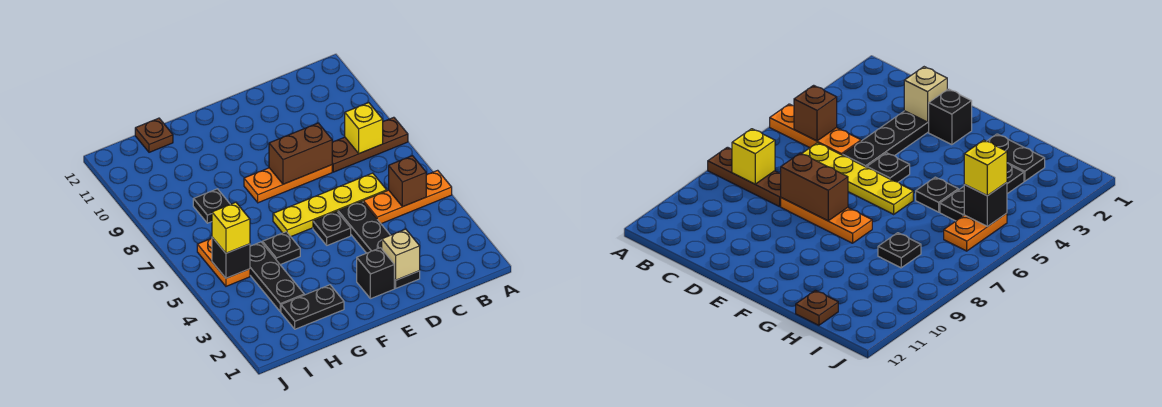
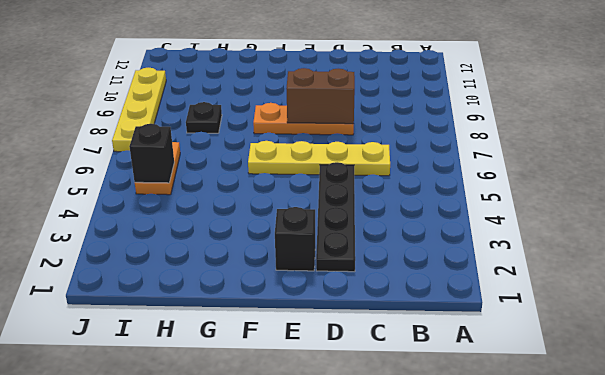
yellow plate J7:J10 level 1 -> none
none -> orange plate A5:C5 level 1
none -> brown plate A8:C8 level 1
none -> black plate E5 level 1

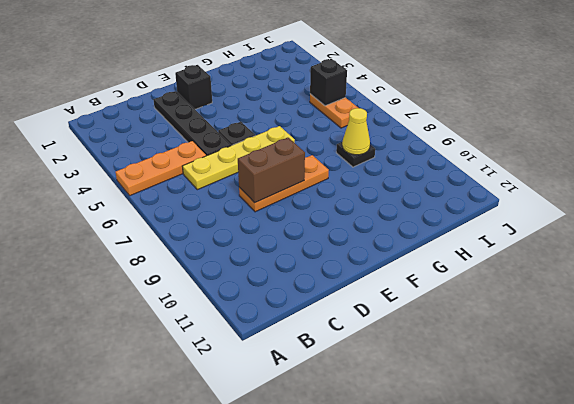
yellow cone H8 level 2 -> none
none -> brown plate A8:C8 level 1
none -> black plate G2:H2 level 1
none -> black plate G5 level 1

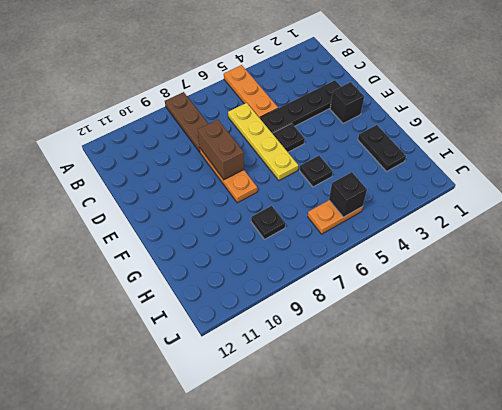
none -> black plate H3:H5 level 1
none -> brown plate H12 level 1
none -> brown brick B5 level 2

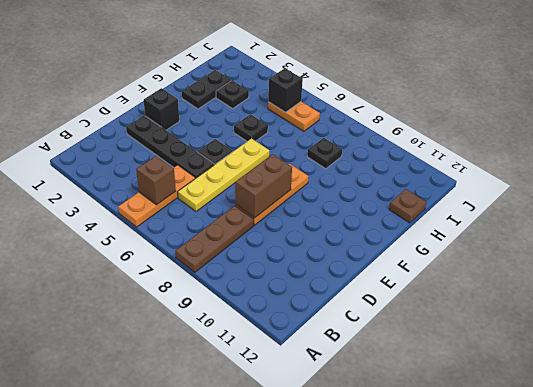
black plate H3 level 1 -> black plate H3:H5 level 1
none -> yellow brick B8 level 2
none -> tan brick D2 level 2
none -> yellow brick I5 level 3

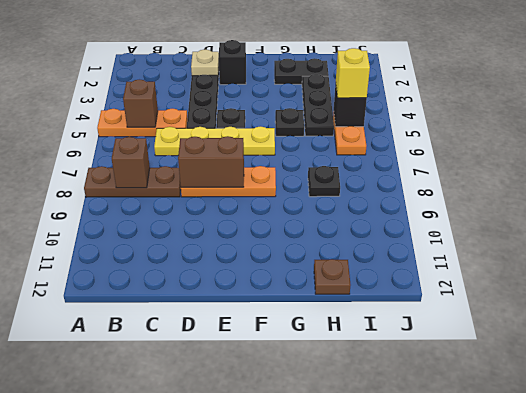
brown brick B8 level 2 -> yellow brick B8 level 2
tan plate D2 level 2 -> tan brick D2 level 2

